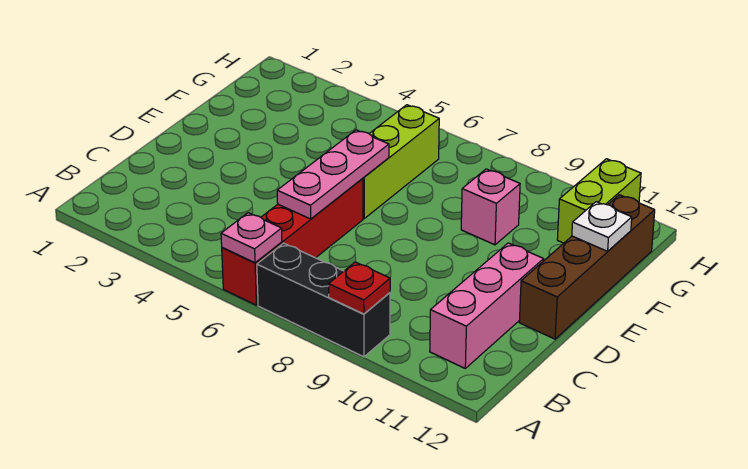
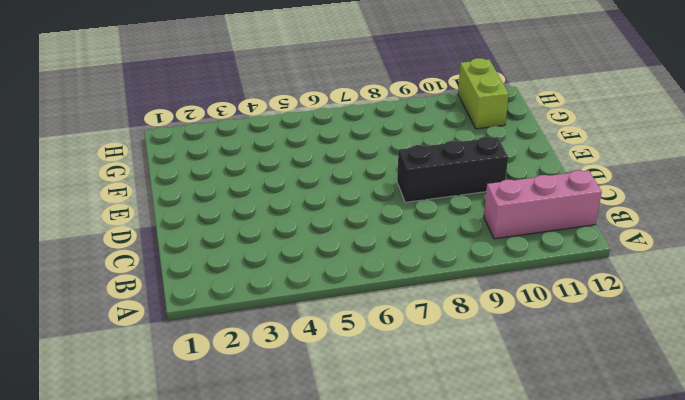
pink brick B10:B12 level 1 -> pink brick B11:D11 level 1
black brick D8:D10 level 1 -> black brick A7:A9 level 1
none -> red brick A6:D6 level 1
none -> brown brick D12:G12 level 1

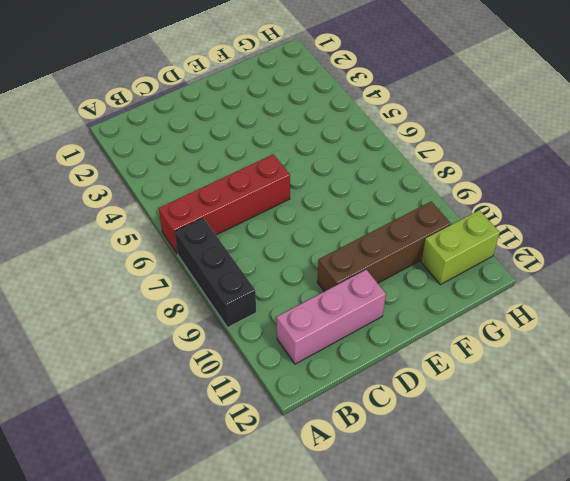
brown brick D10:G10 level 1 -> brown brick D12:G12 level 1
none -> lime brick E6:G6 level 1
none -> pink brick F9 level 1

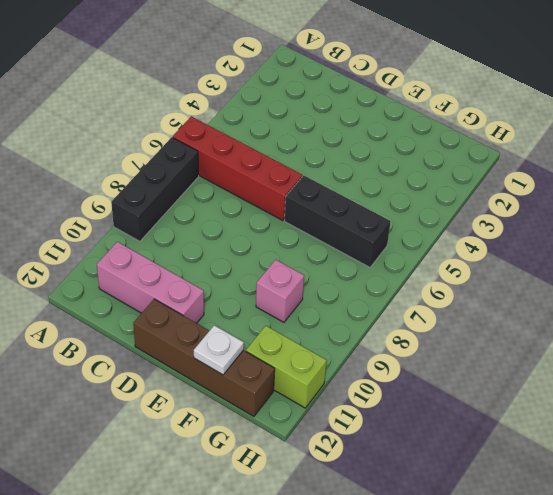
black brick E6:G6 level 1 -> lime brick E6:G6 level 1
none -> pink plate A6 level 2
none -> red plate A9 level 2

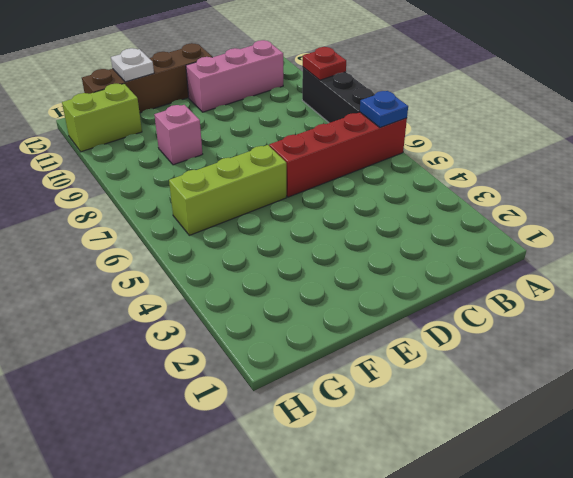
blue plate A6 level 2 -> pink plate A6 level 2
none -> pink plate C6:E6 level 2

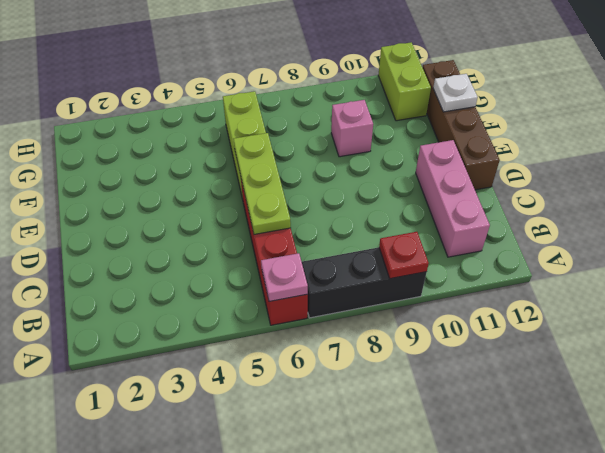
lime plate C6:E6 level 2 -> pink plate C6:E6 level 2

